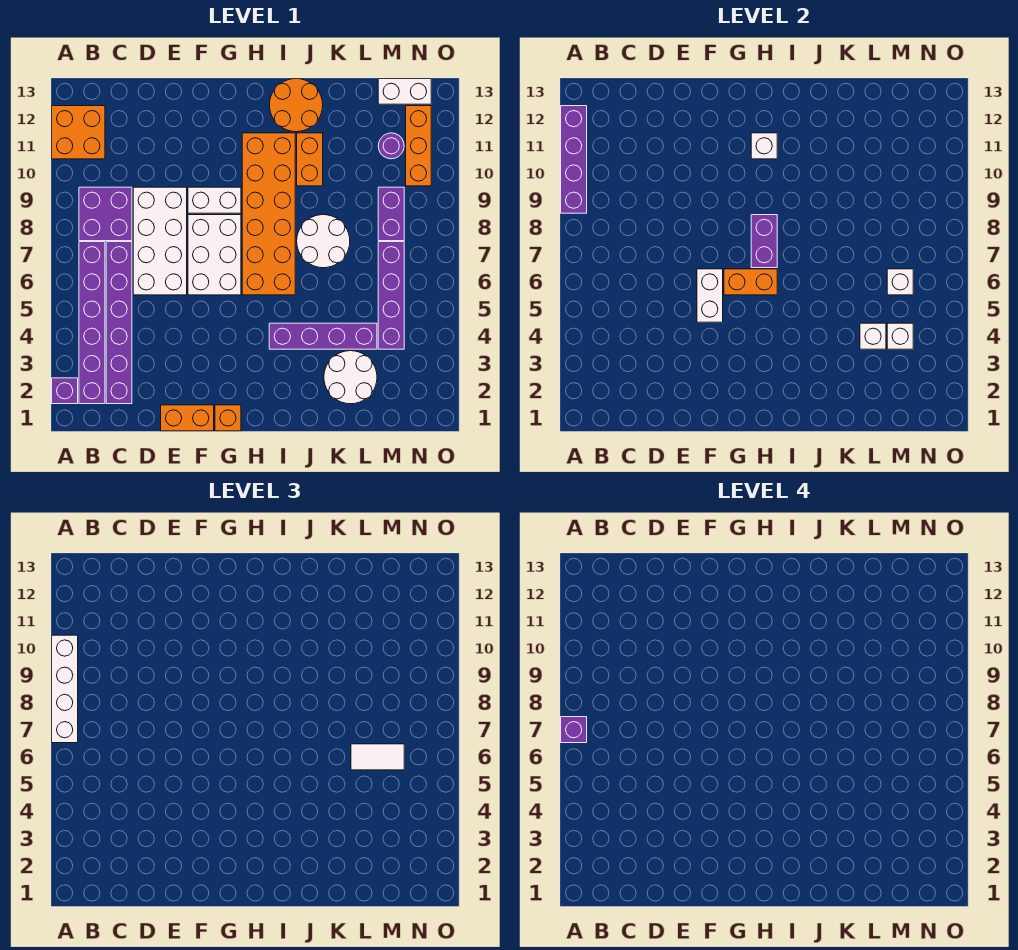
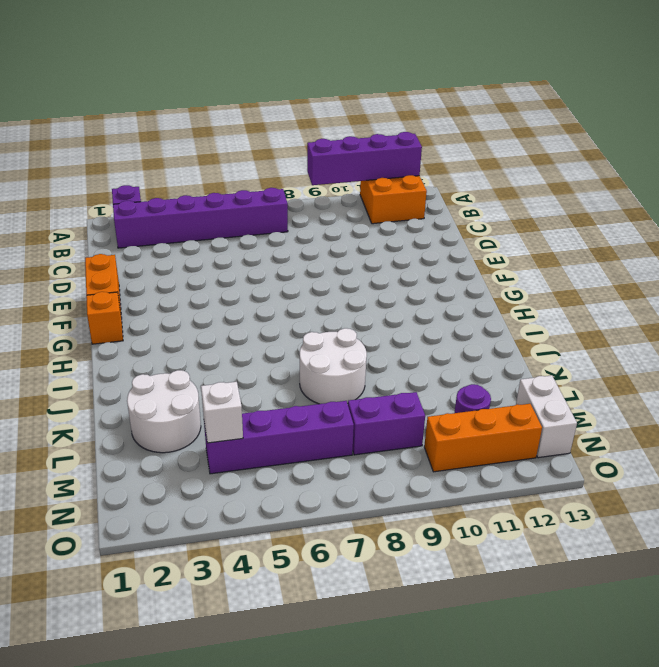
none -> purple brick B8:C9 level 1
none -> purple brick C2:C7 level 1
none -> white brick D6:E9 level 1
none -> white brick F6:G8 level 1

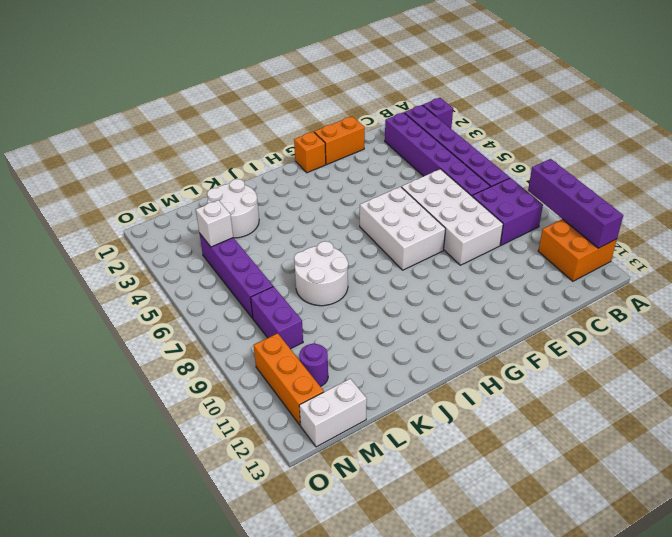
none -> white brick F9:G9 level 1
none -> orange brick H6:I11 level 1
none -> purple brick I4:L4 level 1
none -> orange round brick I12:J13 level 1

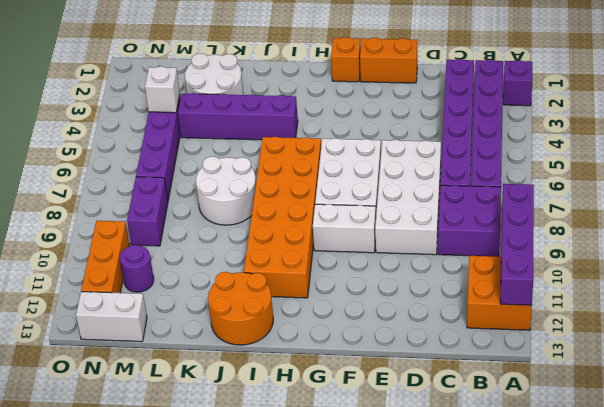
none -> orange brick J10:J11 level 1
none -> white brick F5:F6 level 2
none -> orange brick G6:H6 level 2
none -> purple brick H7:H8 level 2

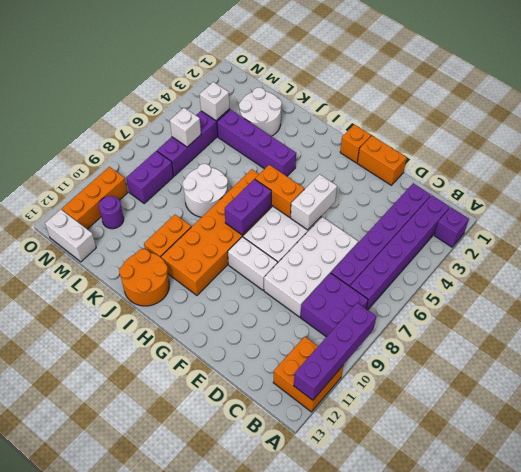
none -> white brick H11 level 2
none -> white brick L4 level 2
none -> white brick A7:A10 level 3
none -> white tile L6:M6 level 3

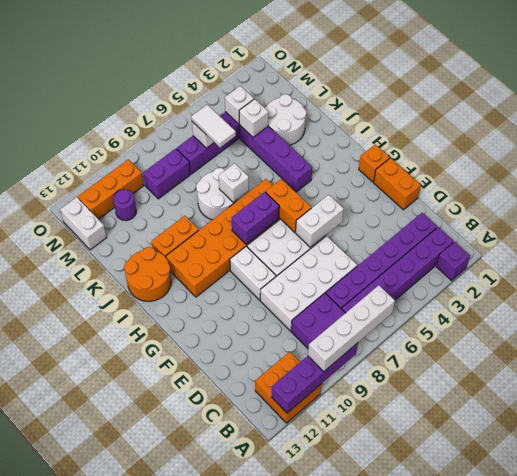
white brick J7 level 2 -> white brick H11 level 2
none -> purple brick A7 level 4

